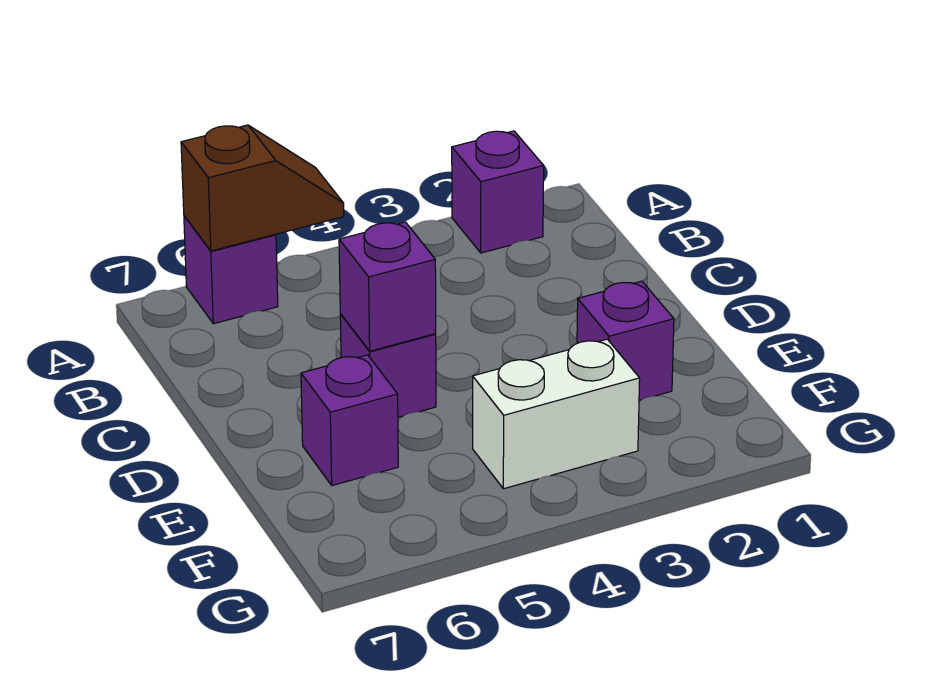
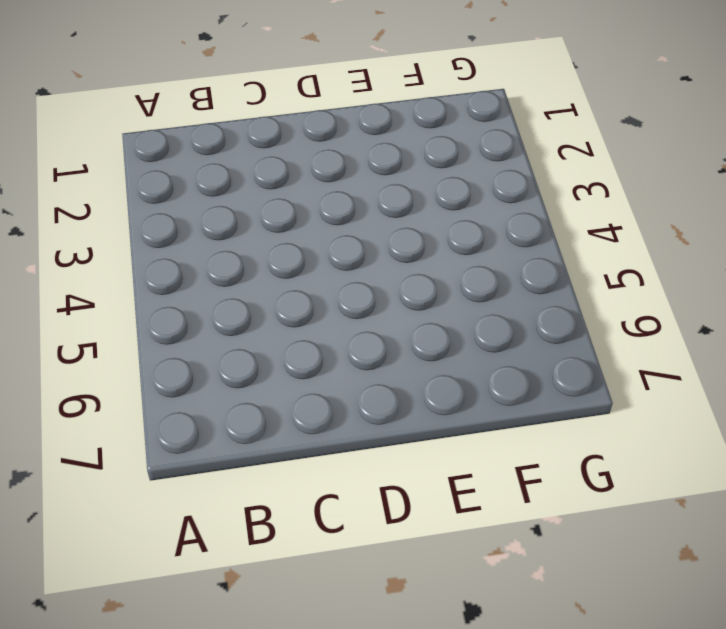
none -> purple brick A2 level 1
none -> purple brick A6 level 1

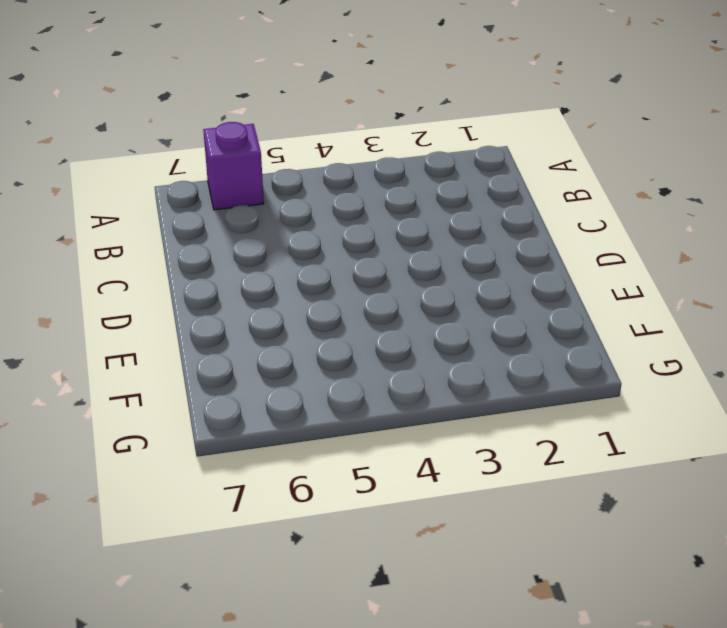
none -> purple brick A2 level 1
none -> purple brick D5 level 1

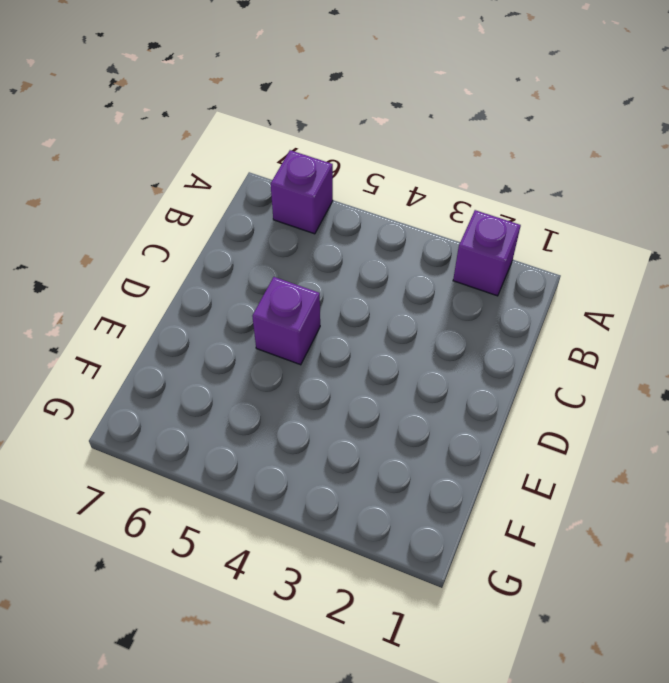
none -> purple brick E2 level 1
none -> purple brick E6 level 1

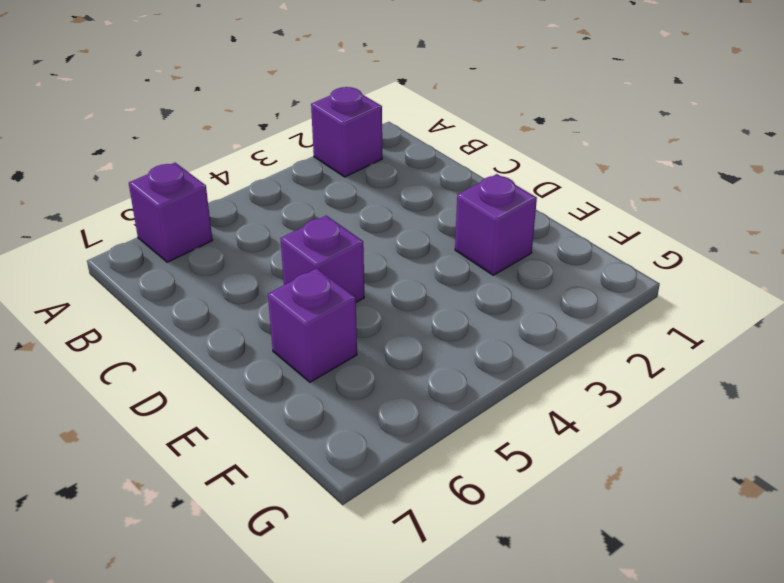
none -> white brick F3:F4 level 1
none -> brown slope A5:A6 level 2 top 6

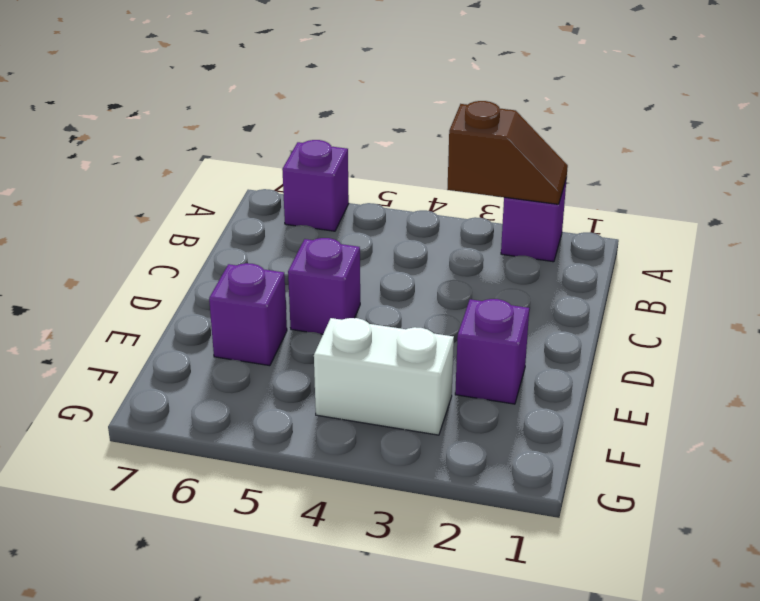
brown slope A2:A3 level 2 top 3 -> brown slope A5:A6 level 2 top 6
none -> purple brick D5 level 2

